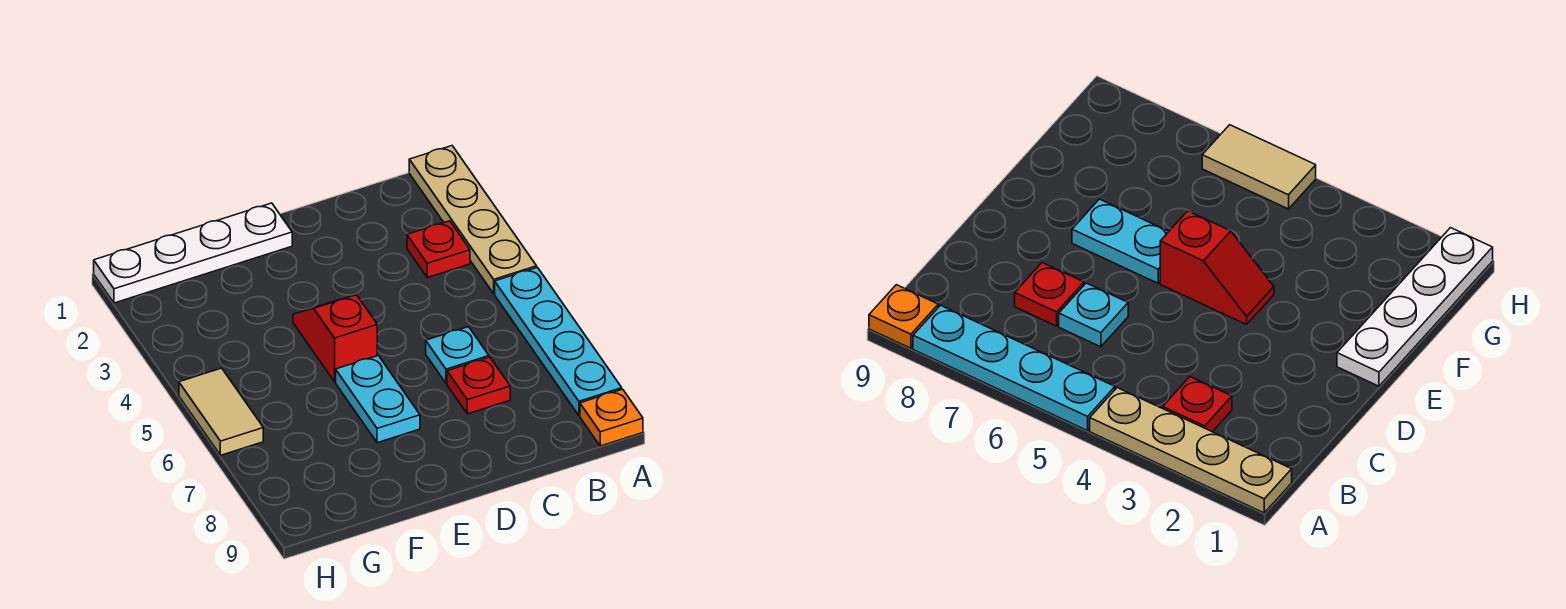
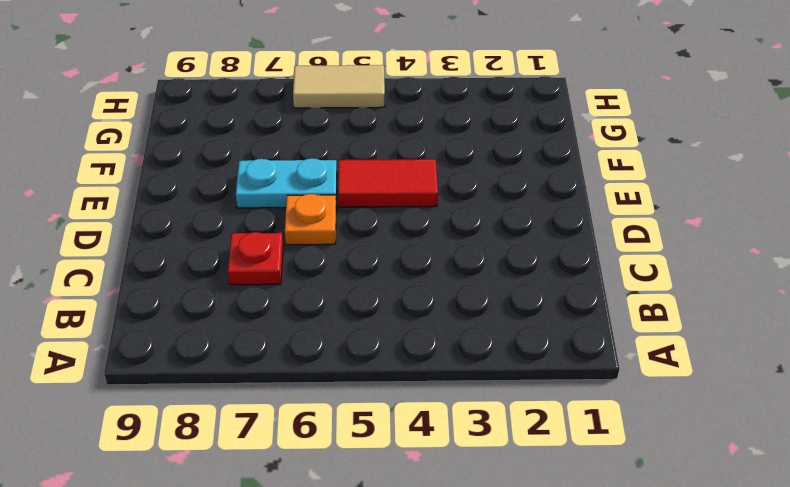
orange plate D6 level 1 -> orange plate A9 level 1
red tile E4:E5 level 1 -> red slope E4:E5 level 1 top 5
none -> tan plate A1:A4 level 1
none -> cyan plate A5:A8 level 1

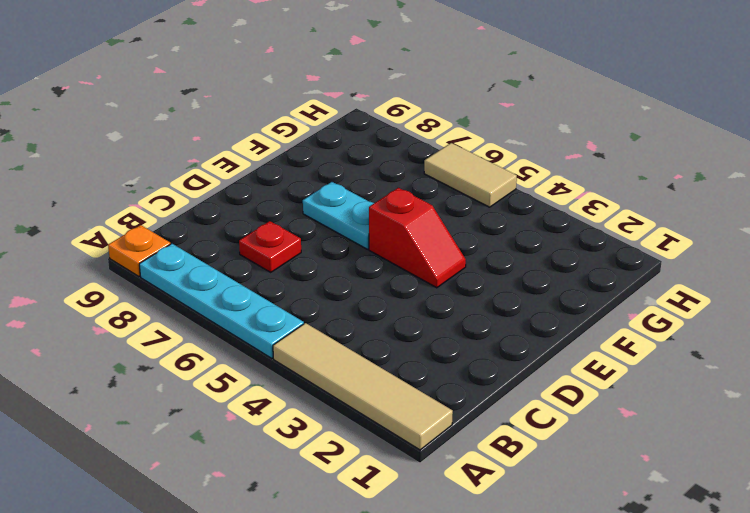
tan tile A1:A4 level 1 -> tan plate A1:A4 level 1
none -> red plate B3 level 1
none -> cyan plate C6 level 1

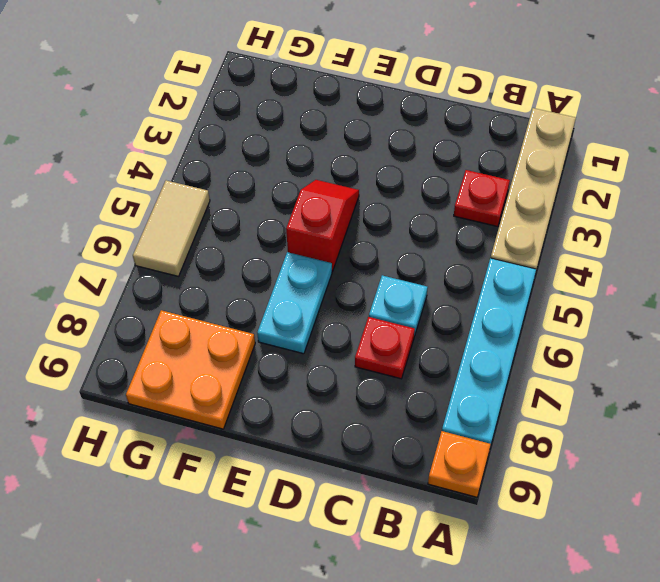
orange plate F8:G9 level 1 -> none
none -> white plate E1:H1 level 1

